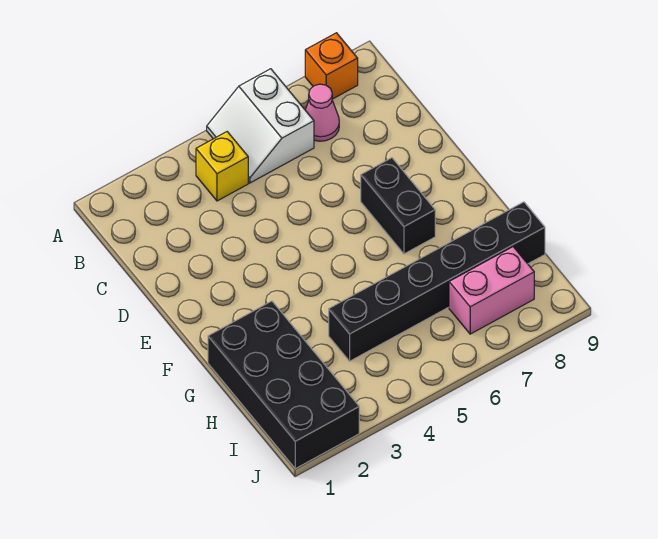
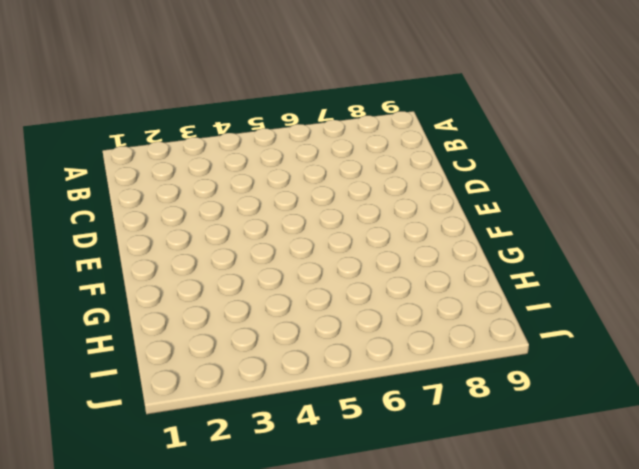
none -> white slope A5:B6 level 1 top 6
none -> orange brick A8 level 1

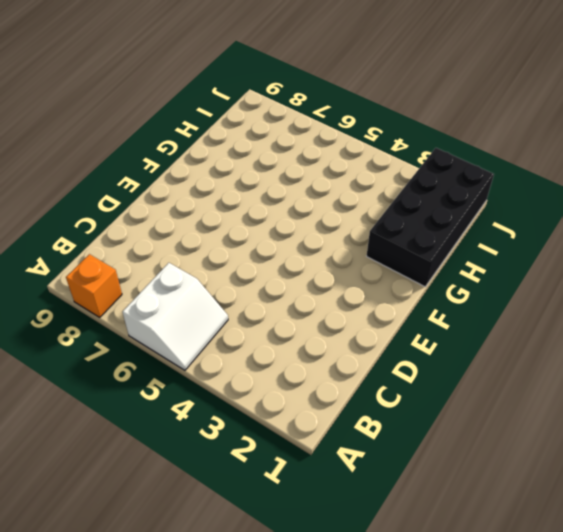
none -> yellow brick B4 level 1
none -> pink cone B7 level 1

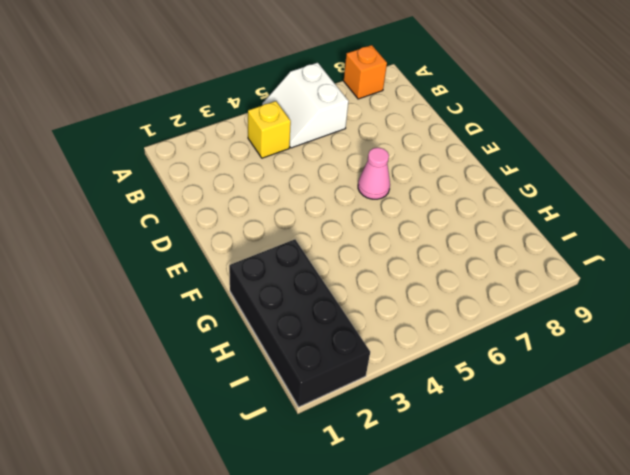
pink cone E6 level 1 -> pink cone B7 level 1
none -> black brick E7:F7 level 1
none -> black brick H4:H9 level 1

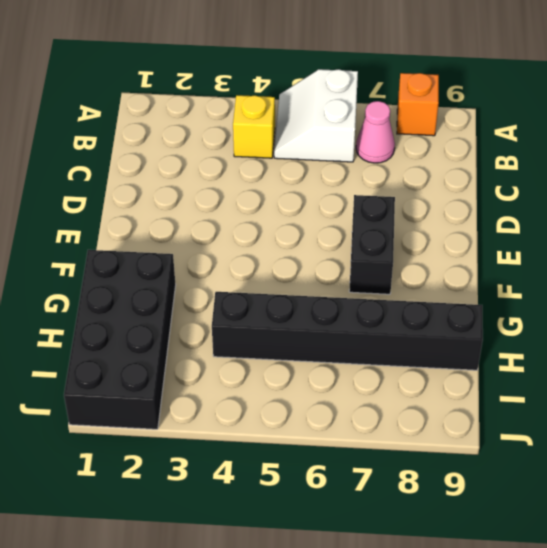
none -> pink brick I7:I8 level 1

